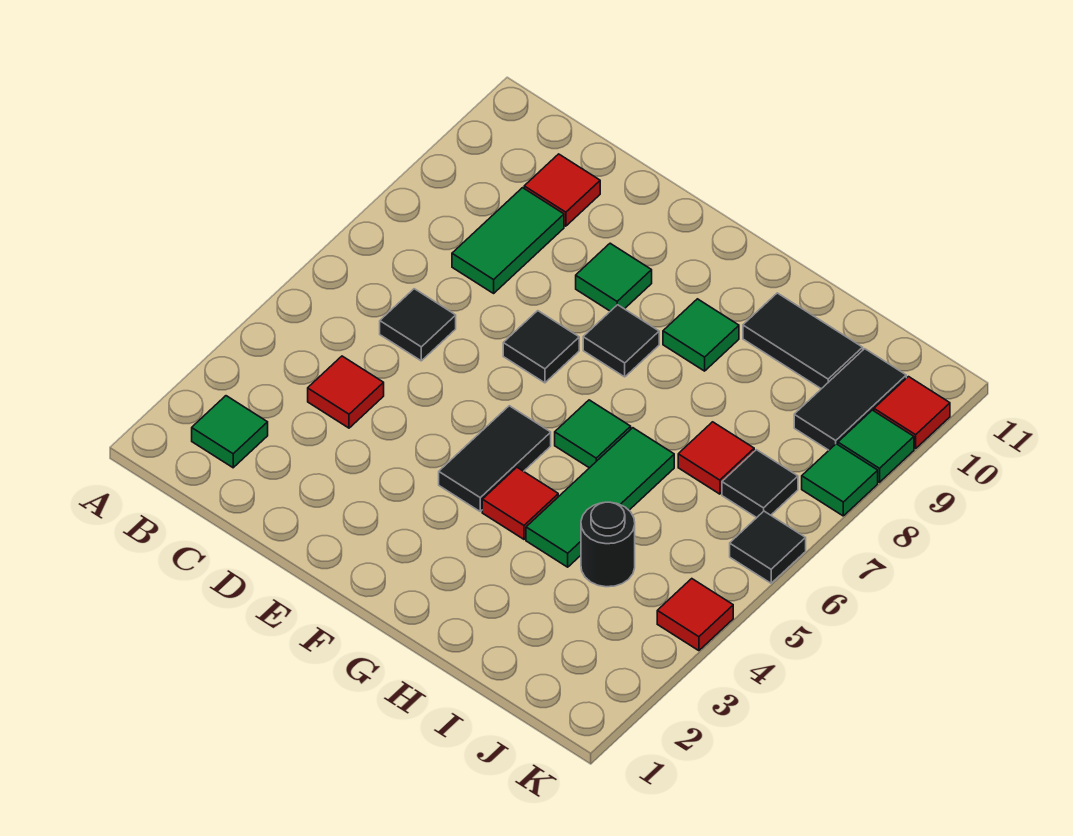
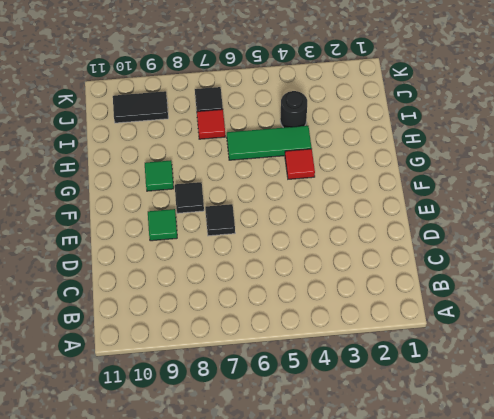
none -> green tile B2 level 1
none -> red tile C4 level 1
none -> black tile C6 level 1

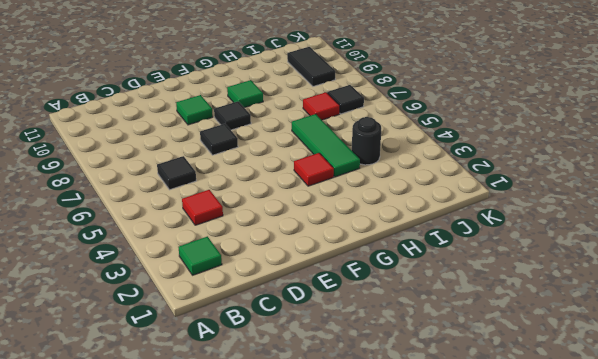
none -> green tile C8:C9 level 1
none -> red tile C10 level 1
none -> black tile F4:F5 level 1

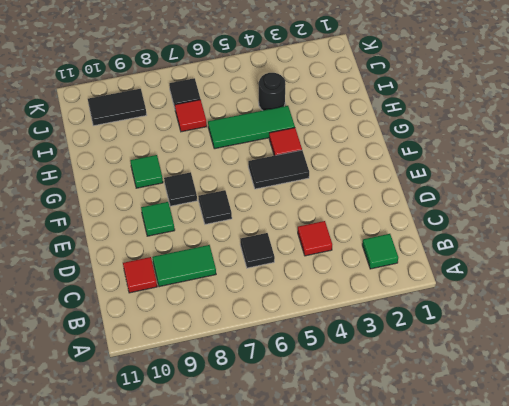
none -> green tile G6 level 1
none -> black tile H10:I10 level 1
none -> red tile K4 level 1

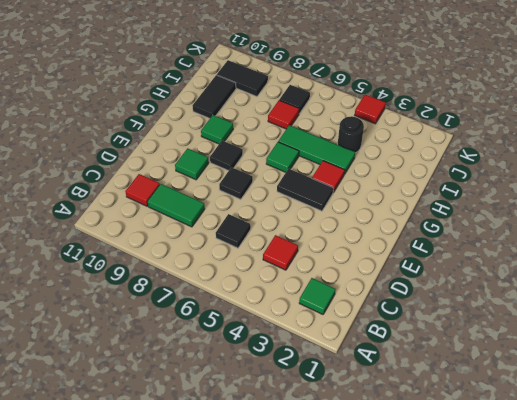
none -> black tile K6 level 1
none -> green tile K8 level 1
none -> green tile K9 level 1

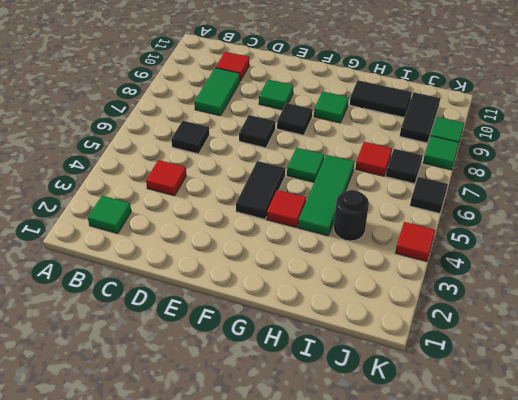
none -> red tile K10 level 1

